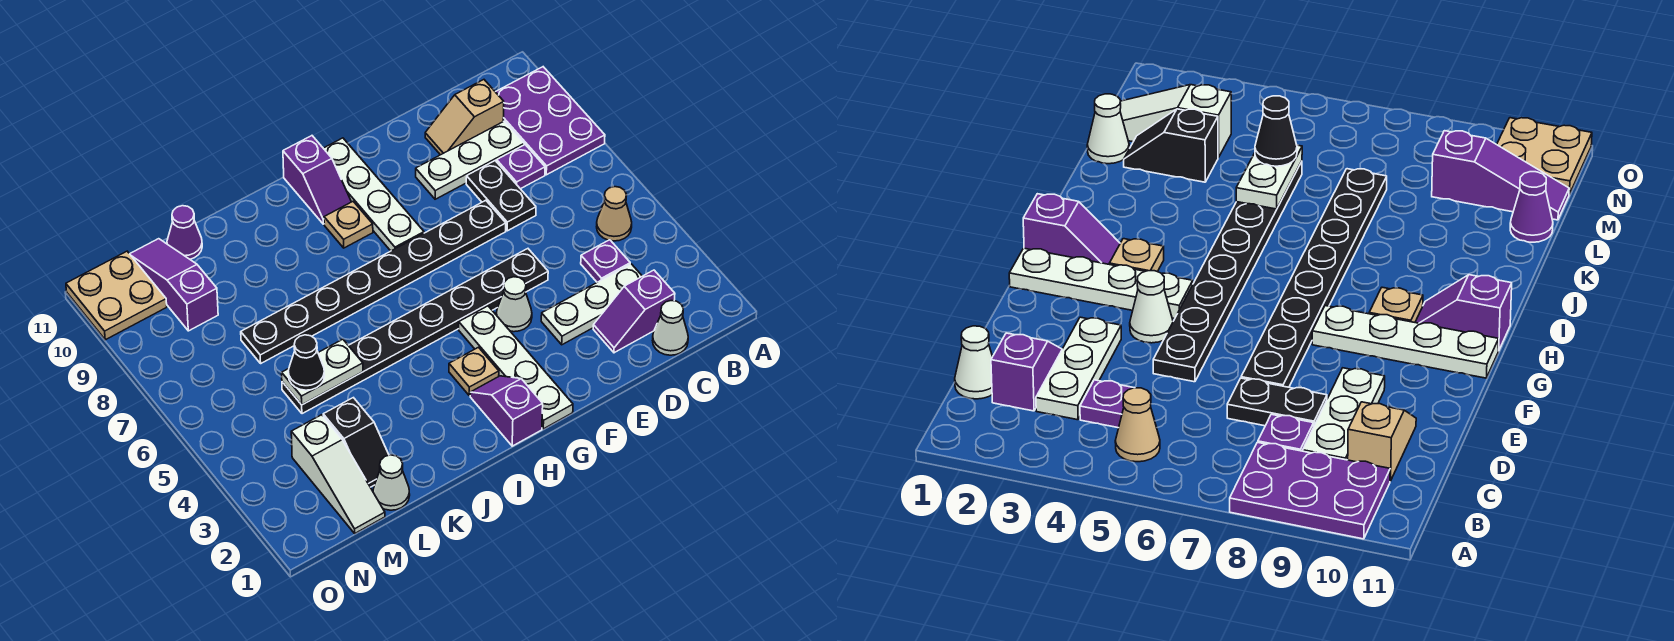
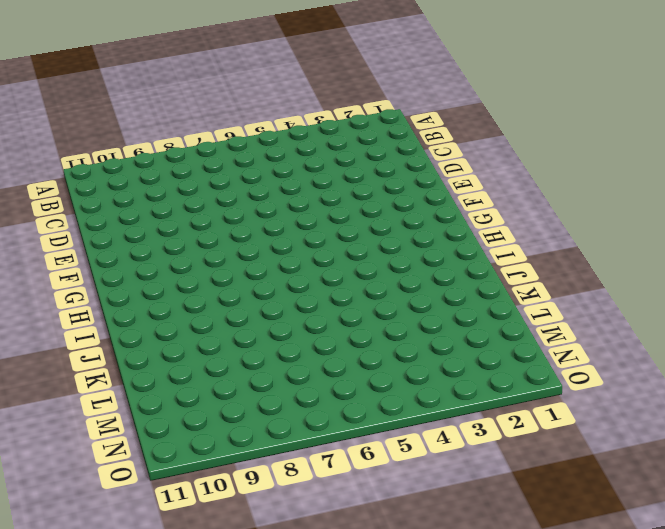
none -> purple plate A8:B10 level 1
none -> tan cone B5 level 1
none -> white cone C1 level 1

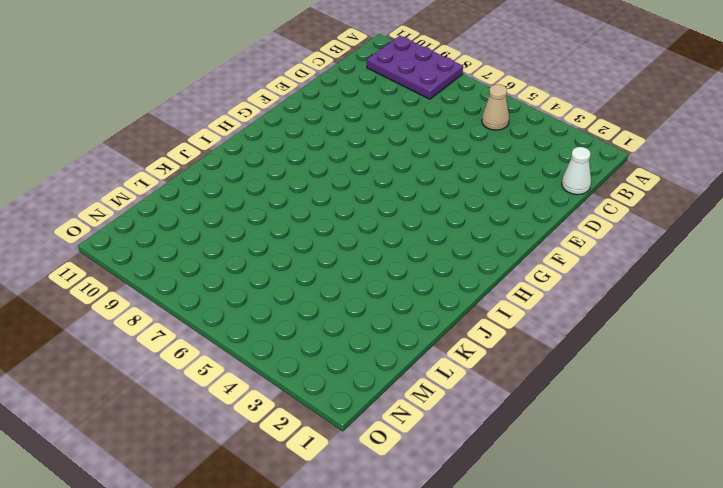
none -> purple slope C2:D2 level 1 top C
none -> white plate C3:E3 level 1
none -> purple plate C4 level 1

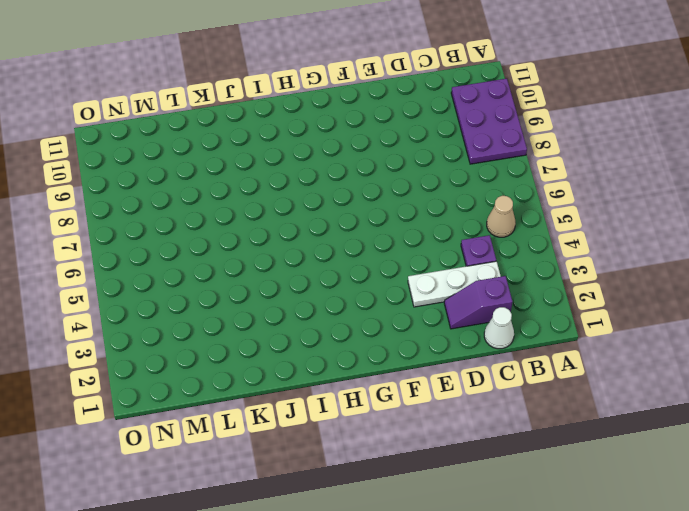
none -> purple plate C8 level 1
none -> white plate C9:E9 level 1
none -> tan slope C10:D10 level 1 top C

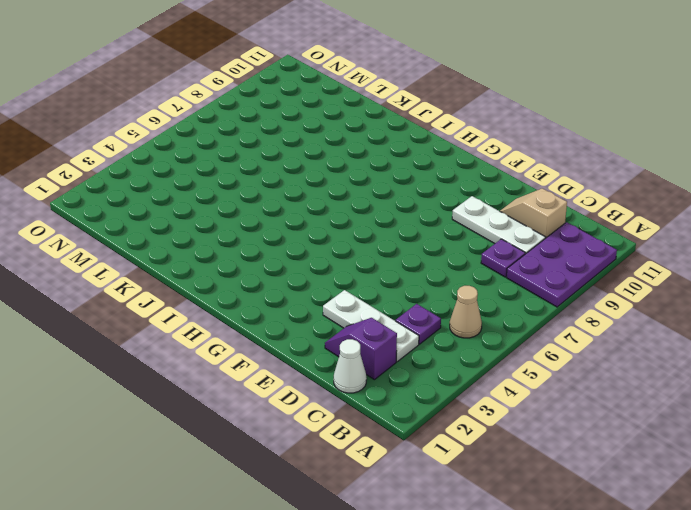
none -> black plate D7:D8 level 1
none -> black plate E5:L5 level 1
none -> black plate E7:L7 level 1

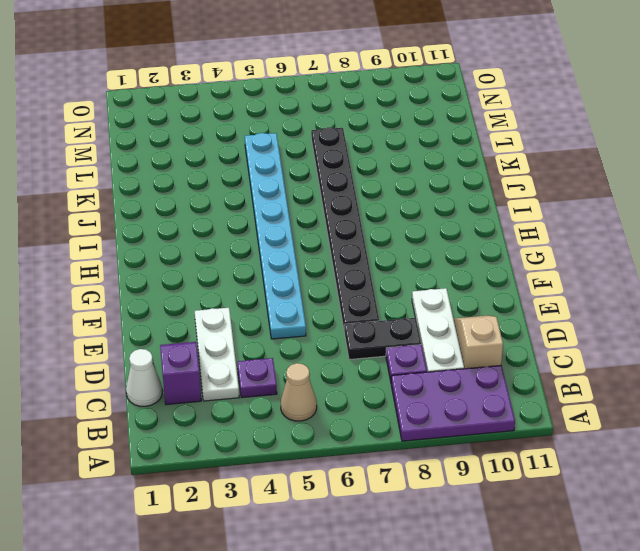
cyan plate E5:L5 level 1 -> black plate E5:L5 level 1
none -> white cone F4 level 1
none -> white plate G1:G4 level 1
none -> white plate G8:G11 level 1

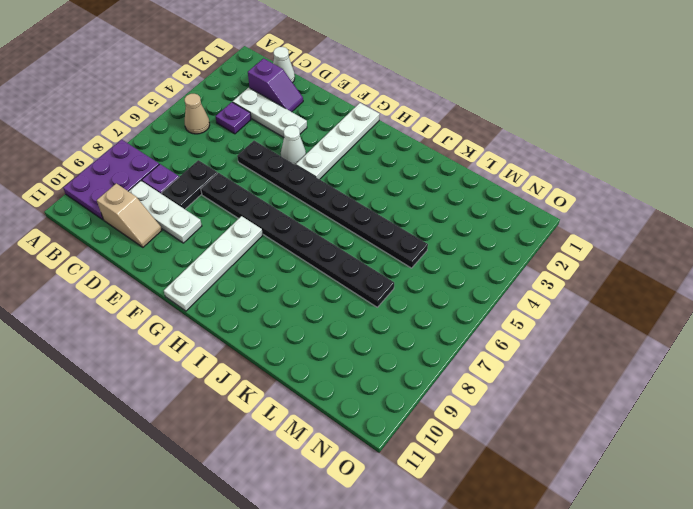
none -> purple slope H1:H2 level 1 top 1
none -> tan plate H3 level 1
none -> tan plate H9 level 1

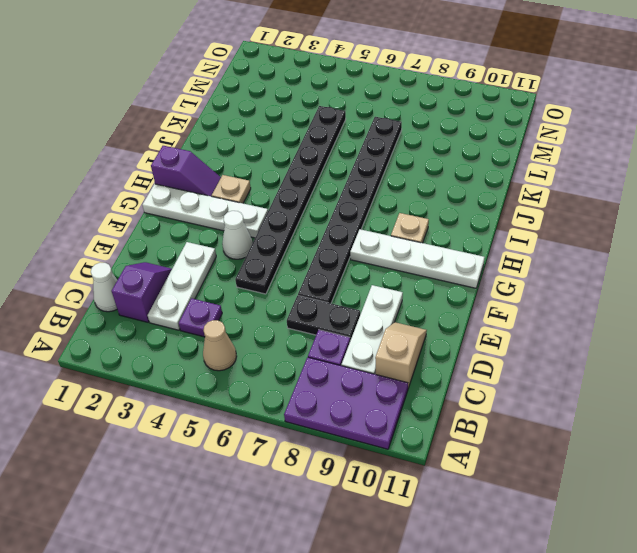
none -> purple slope H10:H11 level 1 top 11
none -> white cone L1 level 1
none -> black slope L2:L3 level 1 top 3

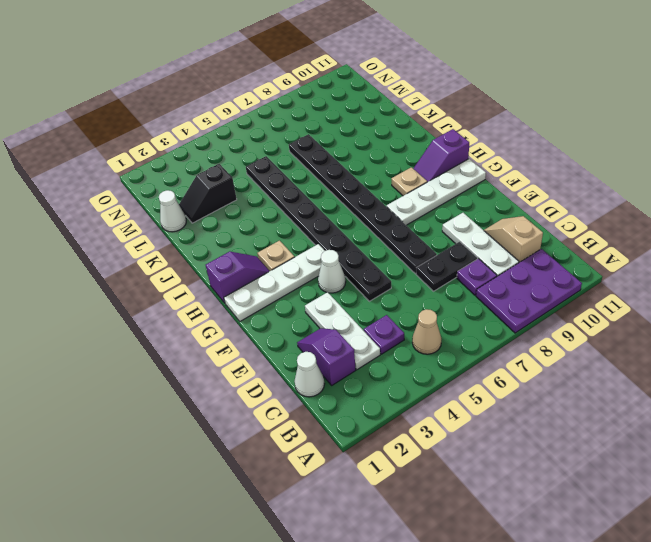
none -> purple cone L11 level 1
none -> white slope M1:M3 level 1 top 3
none -> purple slope M9:M11 level 1 top 9

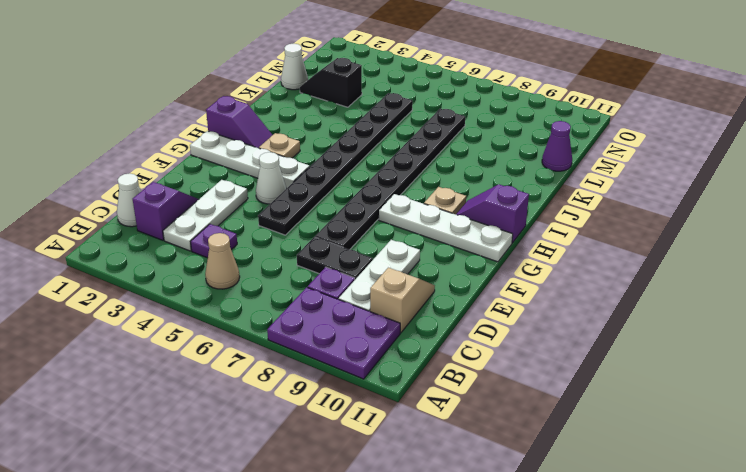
none -> white slope M1:M3 level 1 top 3
none -> purple slope M9:M11 level 1 top 9
none -> tan plate N10:O11 level 1

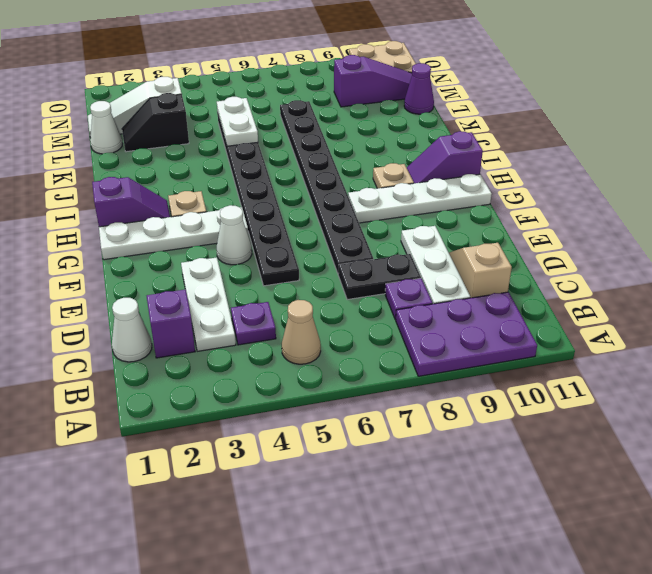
none -> black cone L5 level 3

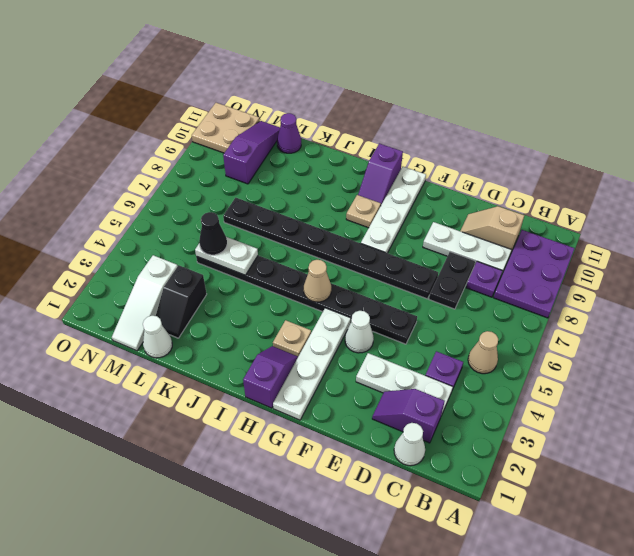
tan cone H5 level 2 -> none

